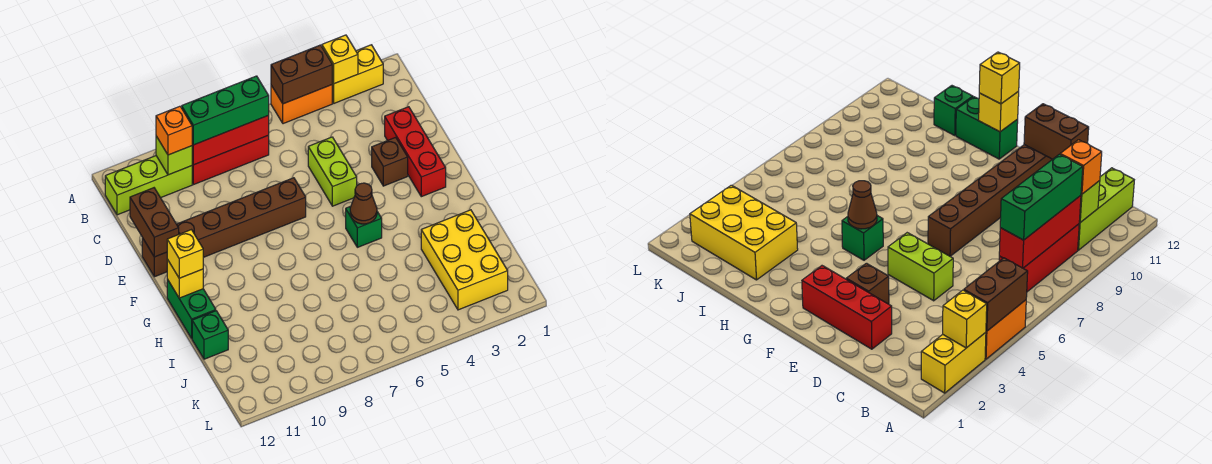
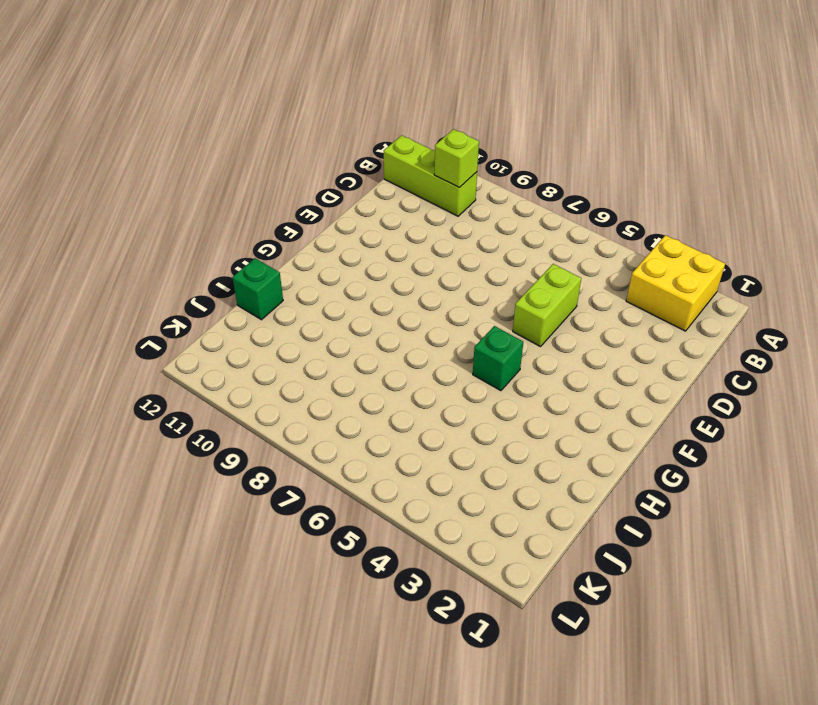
yellow brick A2:B3 level 1 -> yellow brick A2:A3 level 1
none -> orange brick A4:A5 level 1
none -> red brick B7:B9 level 1
none -> red brick D2:F2 level 1

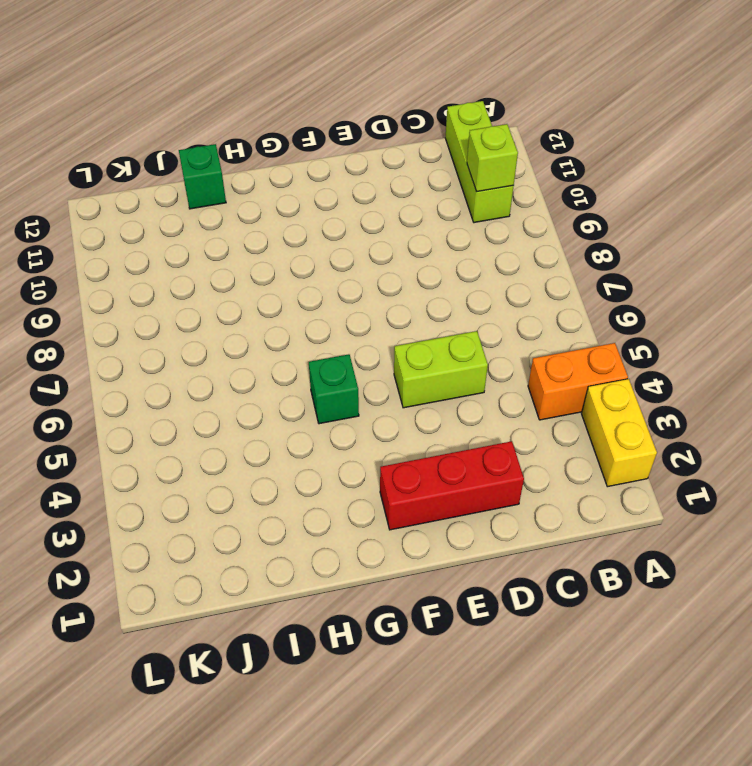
orange brick A4:B4 level 1 -> orange brick A4:A5 level 1
none -> red brick B7:B9 level 1
none -> brown brick E3 level 1
none -> brown brick E7:E12 level 1

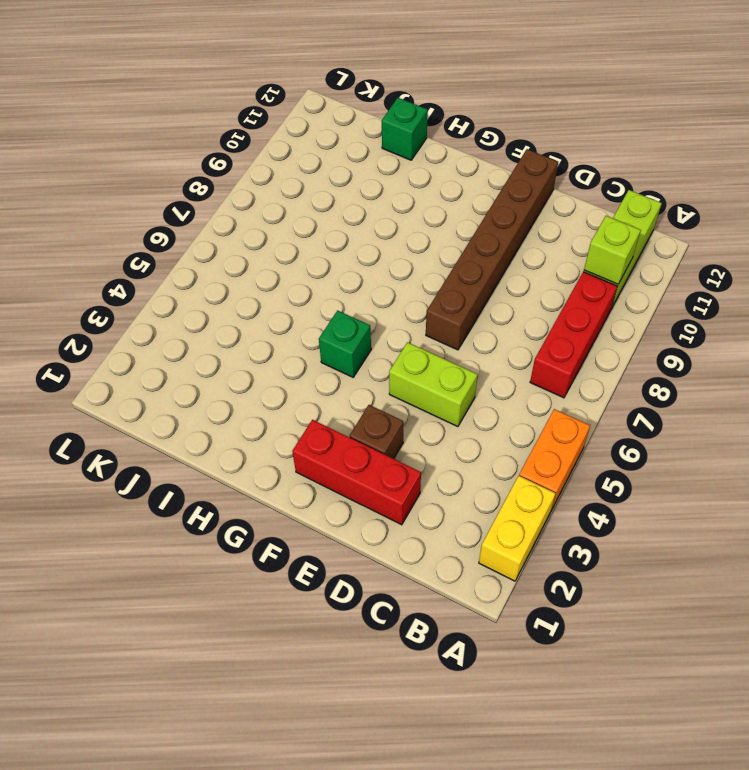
none -> green brick G12:H12 level 1
none -> yellow brick I2:K3 level 1
none -> yellow brick A3 level 2

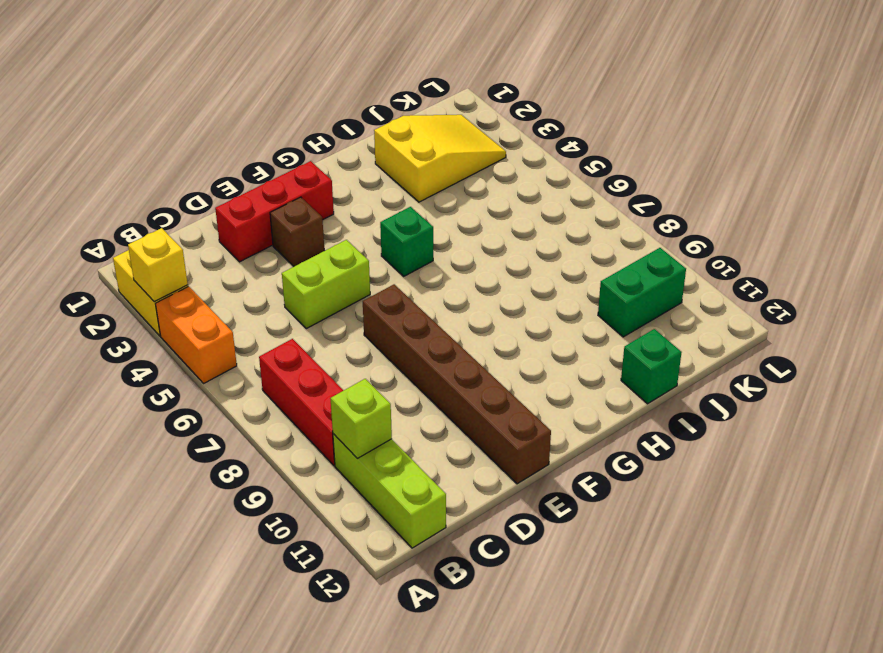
yellow slope I2:K3 level 1 top I -> yellow brick I2:K3 level 1
green brick J10:K10 level 1 -> green brick G12:H12 level 1
none -> brown brick A4:A5 level 2
none -> red brick B7:B9 level 2
none -> brown brick D12:E12 level 2

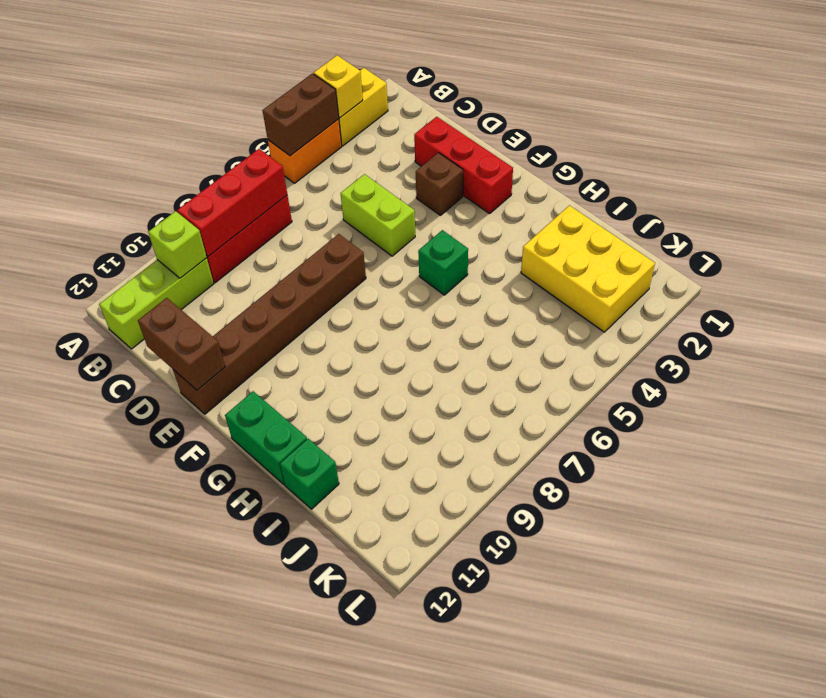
none -> brown cone G5 level 2
none -> yellow brick G12 level 2
none -> green brick B7:B9 level 3

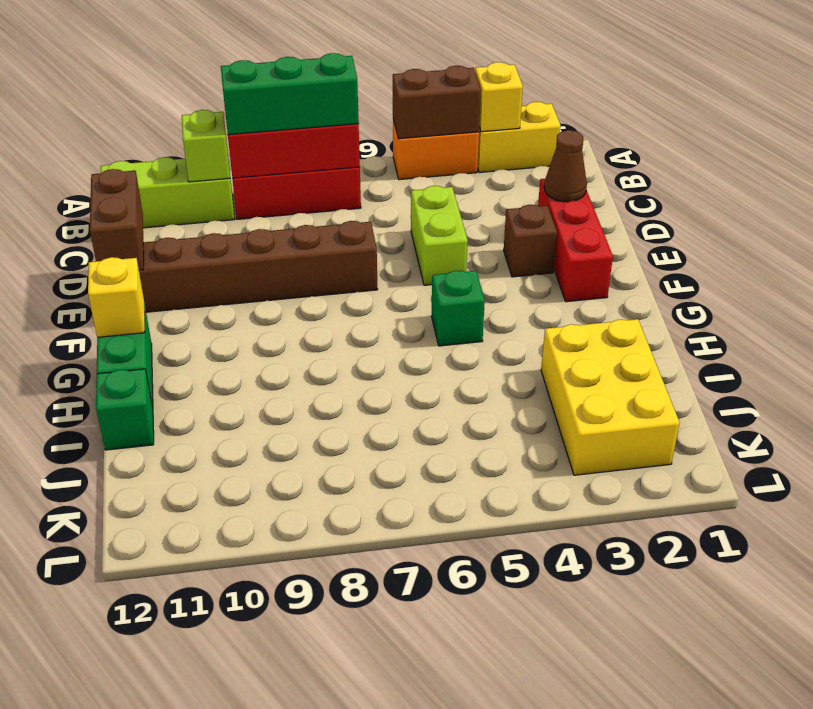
brown cone D2 level 2 -> brown cone G5 level 2
none -> orange brick B10 level 3
none -> yellow brick G12 level 3

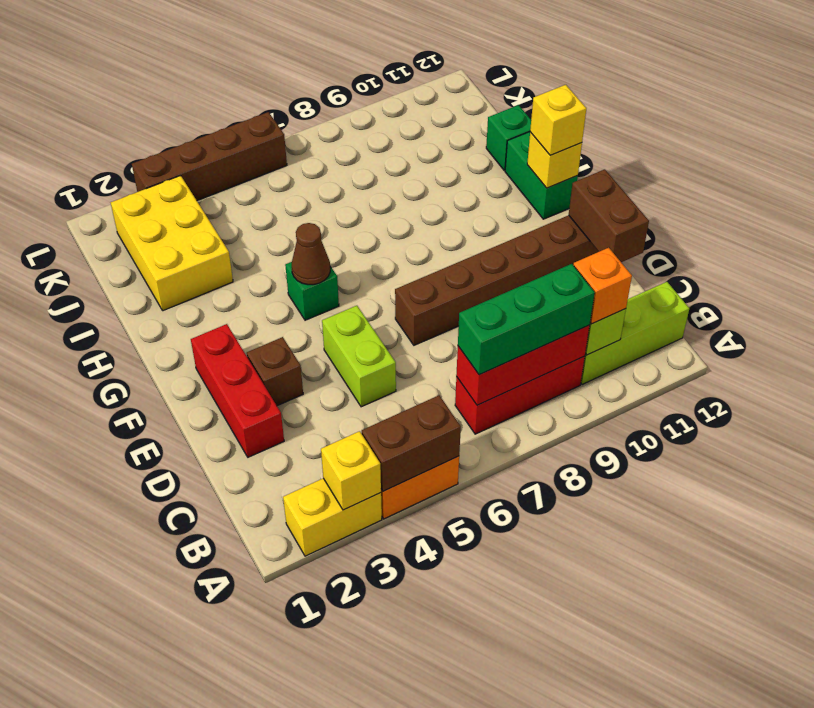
brown brick L3:L6 level 1 -> none

